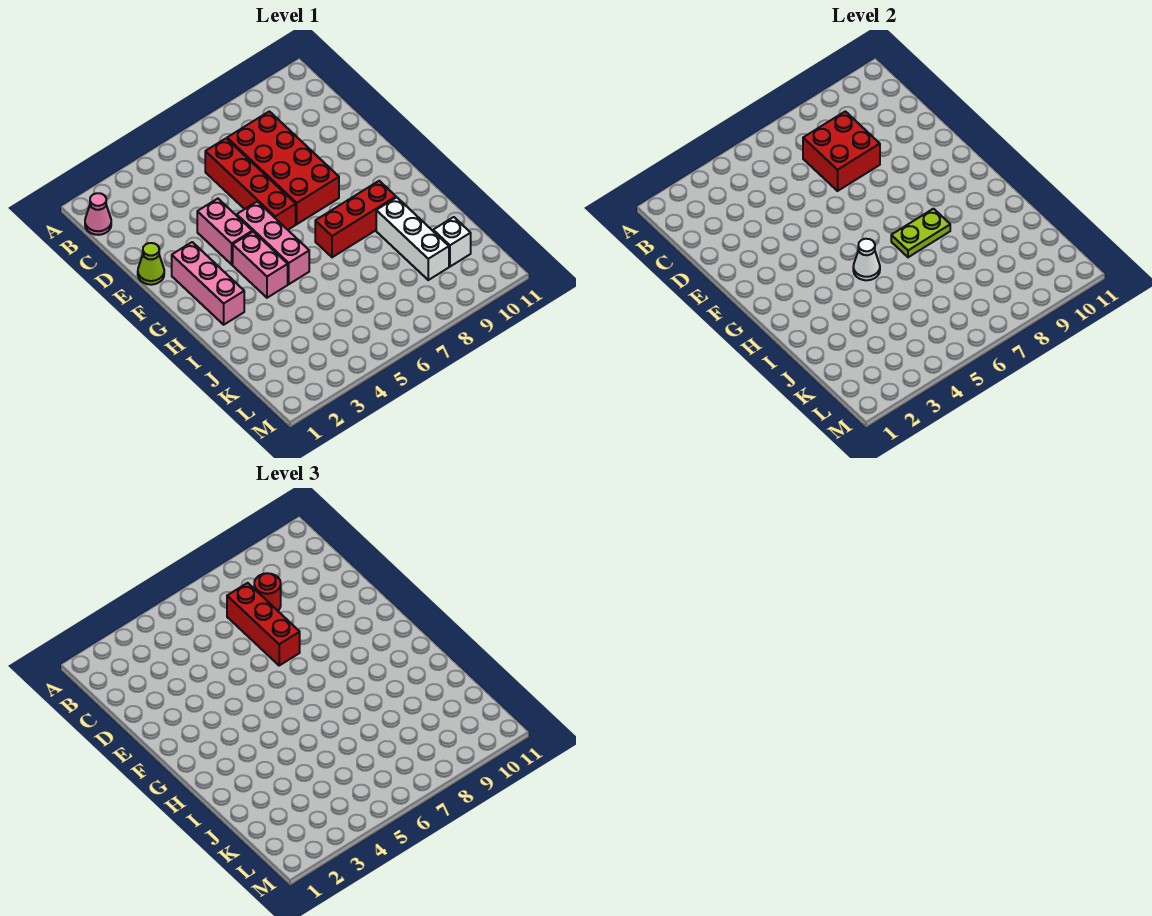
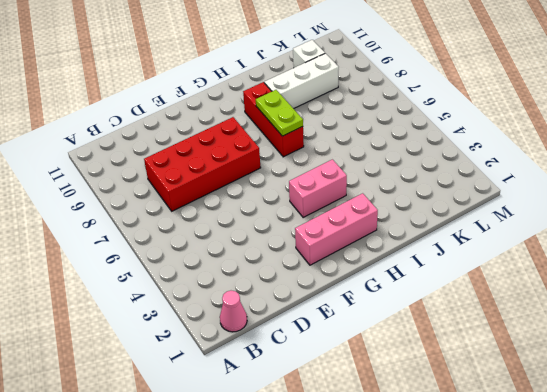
none -> red brick C6:F6 level 1
none -> lime cone E1 level 1
none -> pink brick E4:F4 level 1

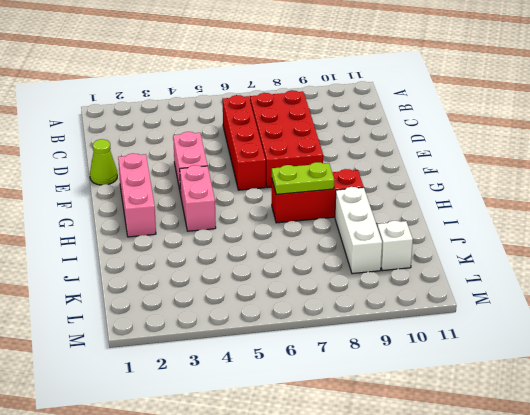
none -> pink cone B1 level 1
none -> pink brick F5:H5 level 1
none -> red brick C7:D8 level 2

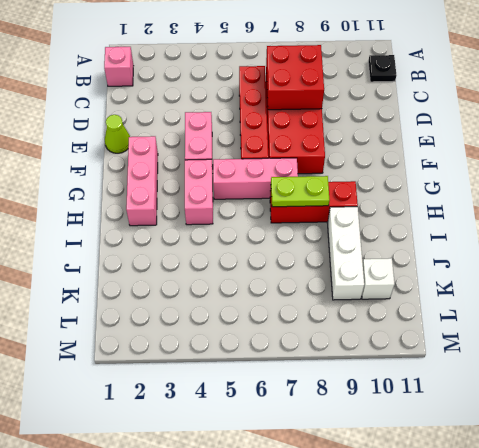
pink brick B1 level 1 -> pink cone B1 level 1
black plate B11 level 1 -> none
pink brick G5:G7 level 1 -> pink brick F5:H5 level 1
none -> white cone H5 level 2
none -> red brick C7:E7 level 3
none -> red round brick C8 level 3

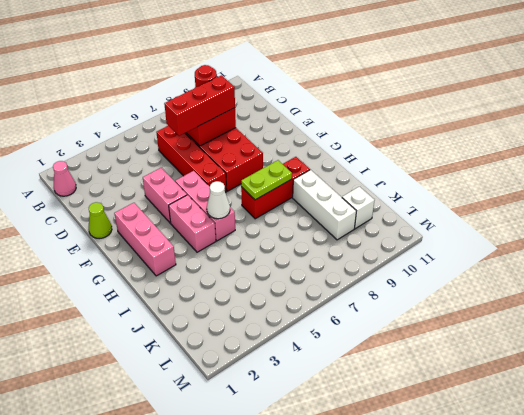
red brick D6:D8 level 3 -> red brick C7:E7 level 3

